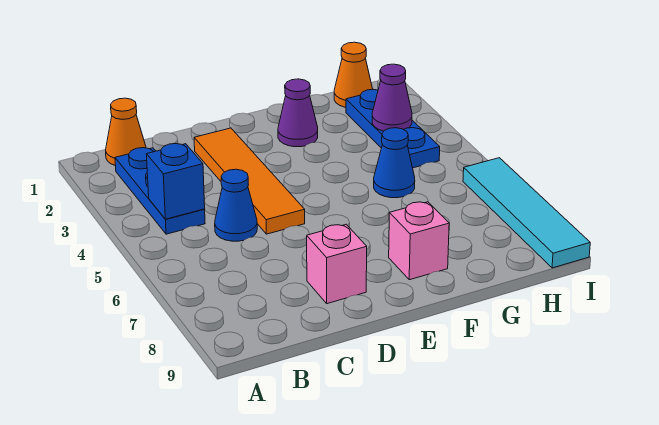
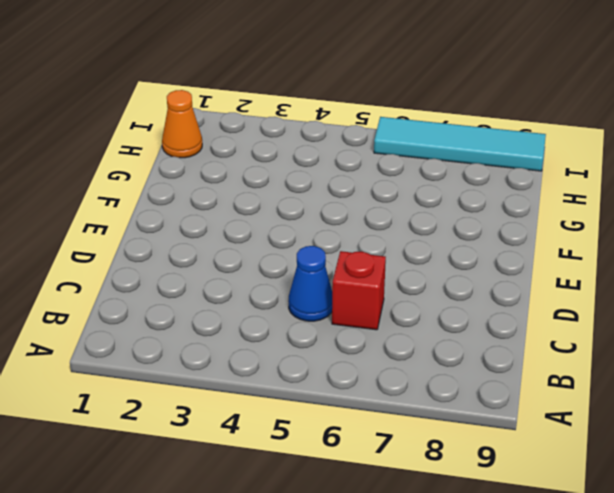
red brick C6 level 1 -> none
none -> orange cone B1 level 1
none -> blue plate B2:B4 level 1
none -> orange tile D2:D5 level 1

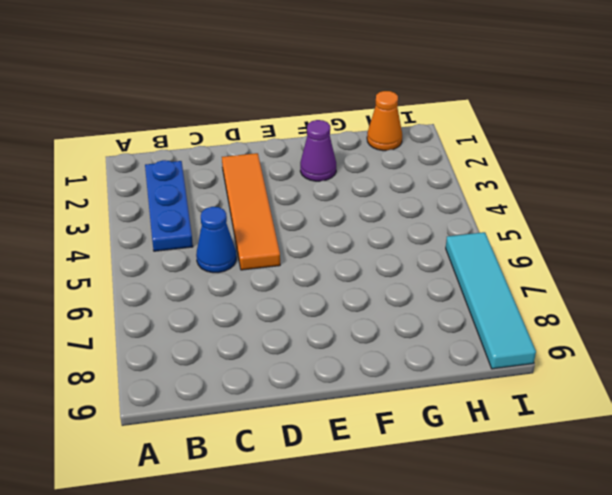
none -> orange cone B1 level 1
none -> pink brick D8 level 1
none -> pink brick F8 level 1

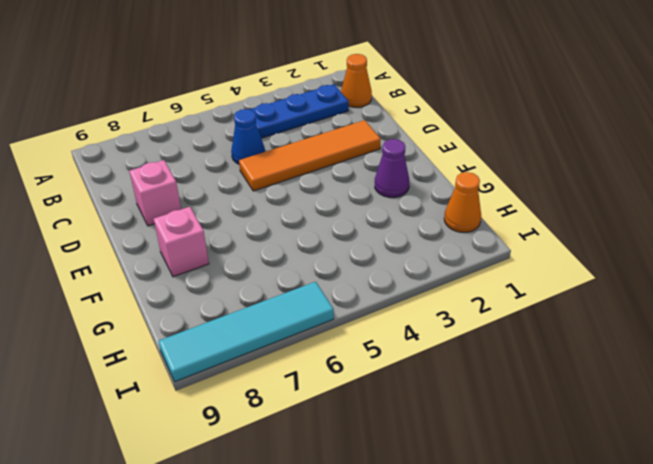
none -> blue cone G5 level 1
none -> blue plate H2:H4 level 1
none -> blue brick B4 level 2

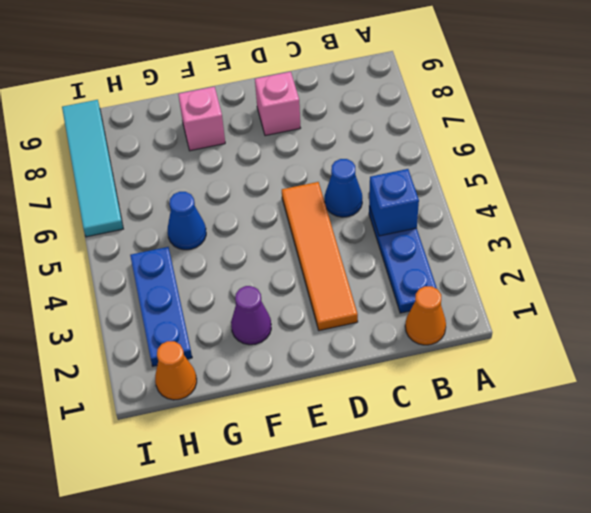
none -> purple cone H3 level 2

